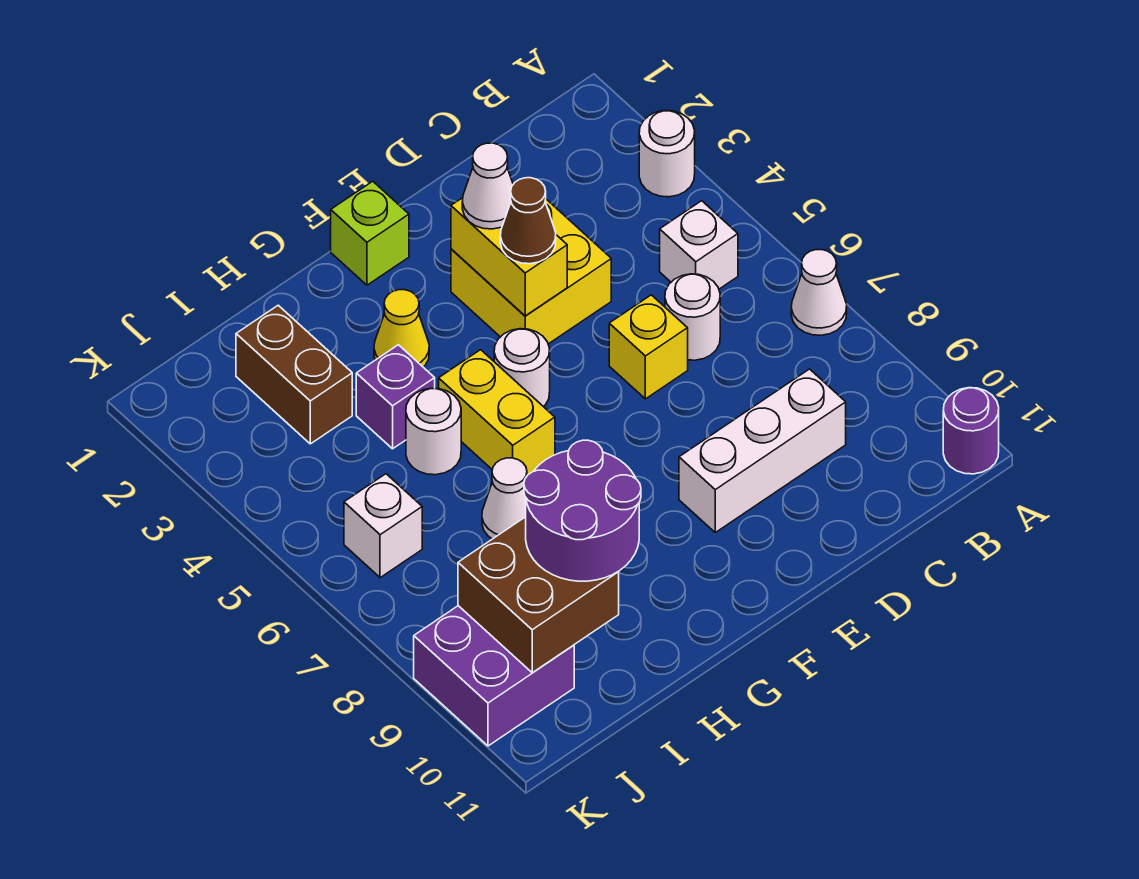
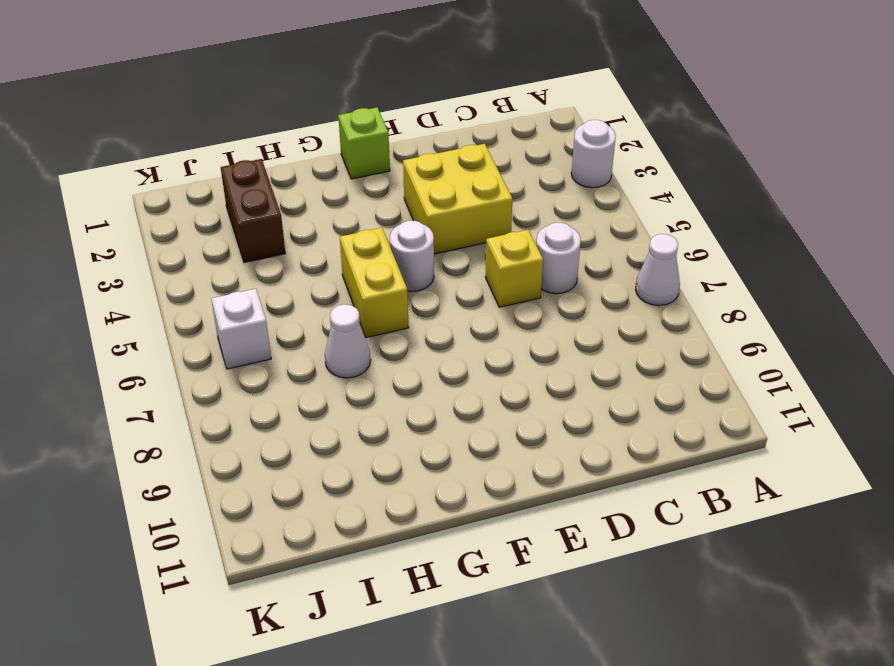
none -> purple round brick A11 level 1
none -> white brick B5 level 1
none -> white brick C9:E9 level 1

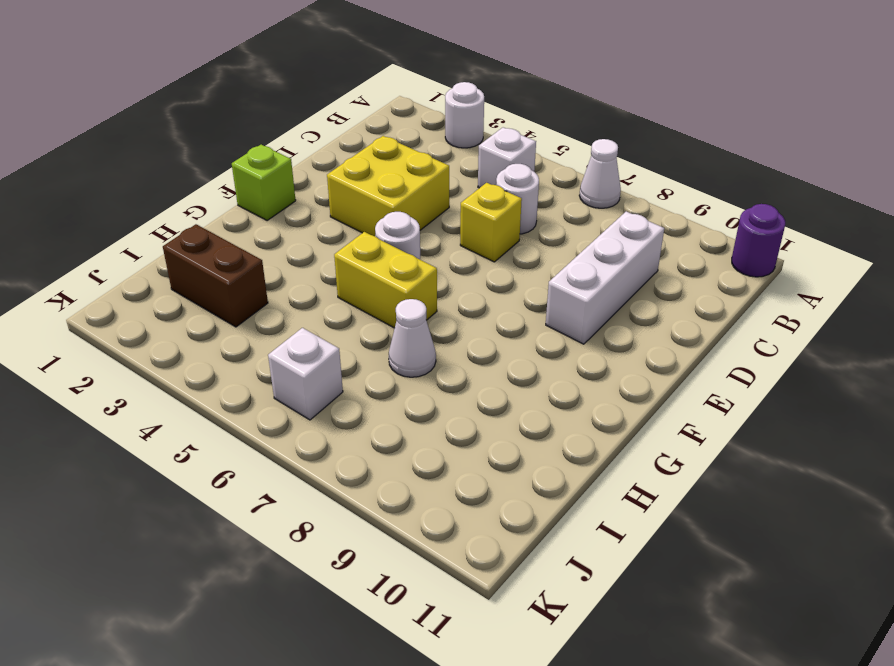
none -> yellow cone G3 level 1
none -> purple brick H4 level 1
none -> white round brick H5 level 1

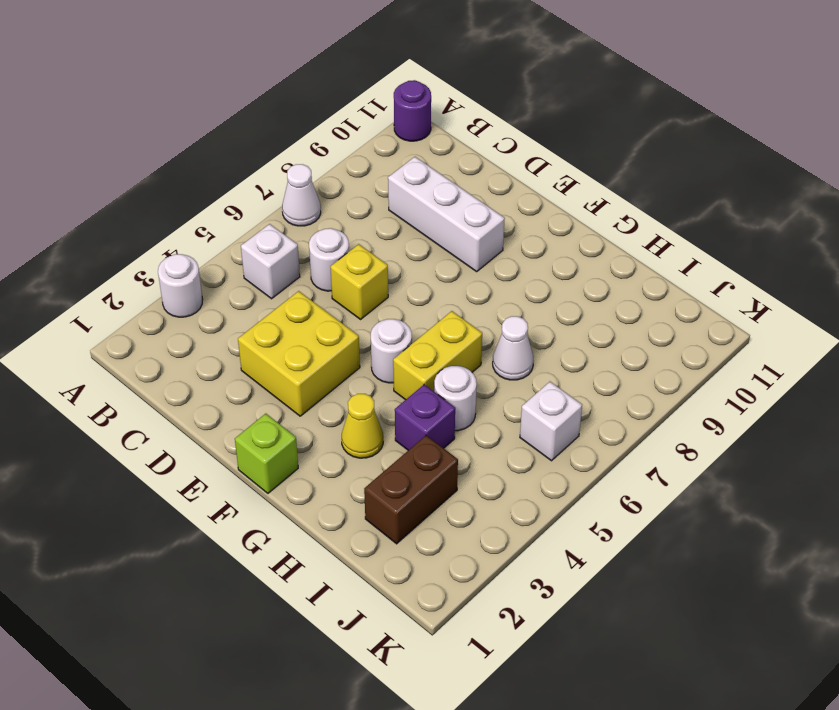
none -> purple brick J9:K10 level 1
none -> yellow brick E3:E4 level 2
none -> brown brick I9:J10 level 2

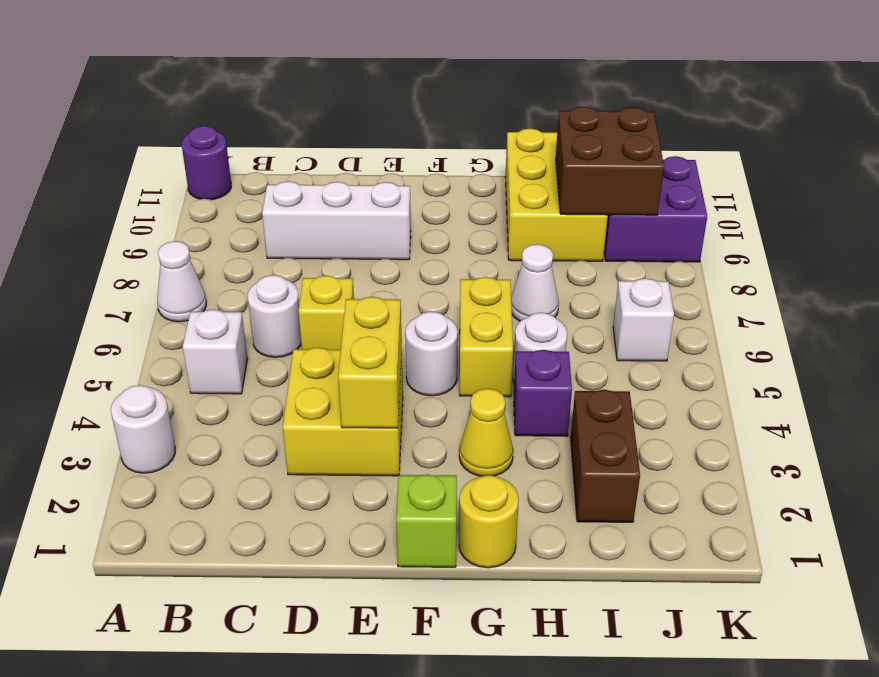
yellow round brick G1 level 1 -> none
yellow brick H9:I11 level 1 -> none
none -> white cone E3 level 3
none -> brown cone E4 level 3
none -> purple round brick H9:I10 level 3

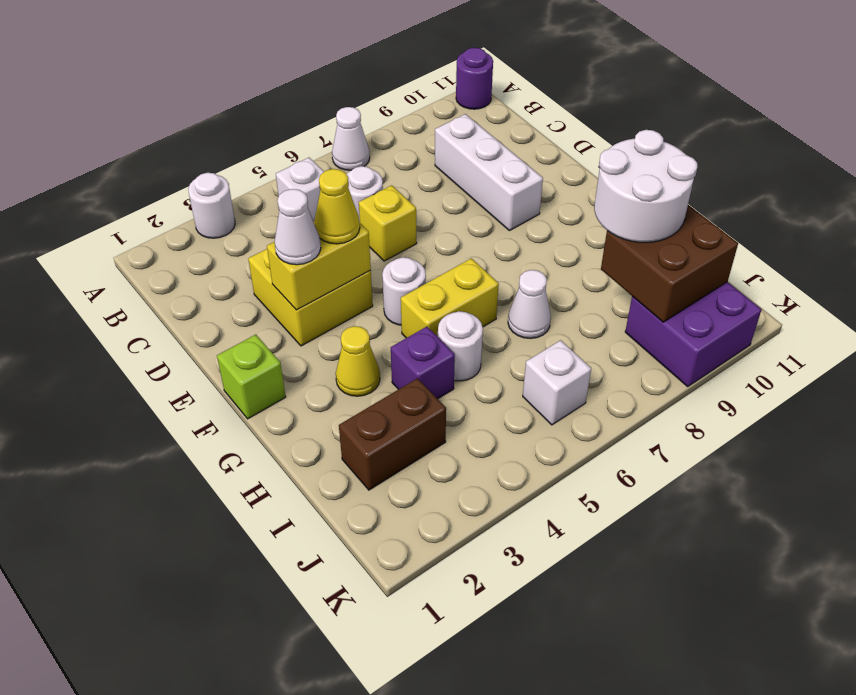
yellow cone E4 level 3 -> brown cone E4 level 3
white round brick H9:I10 level 3 -> purple round brick H9:I10 level 3

